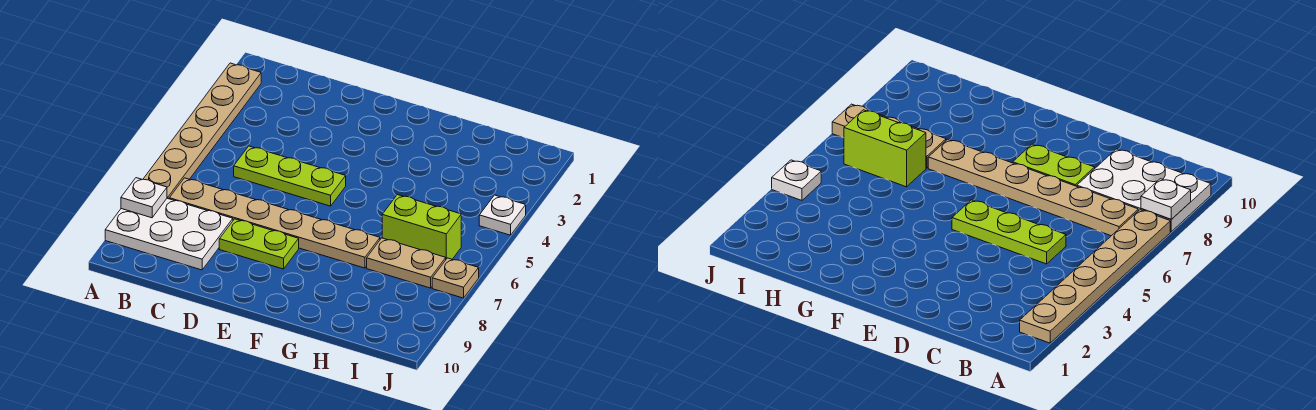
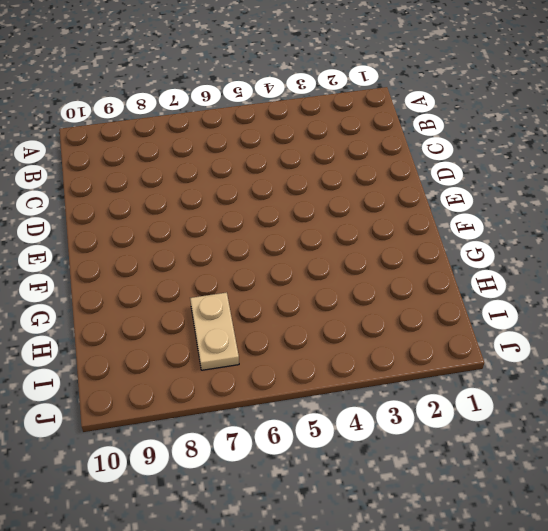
none -> tan plate A2:A7 level 1
none -> white plate A8:C9 level 1

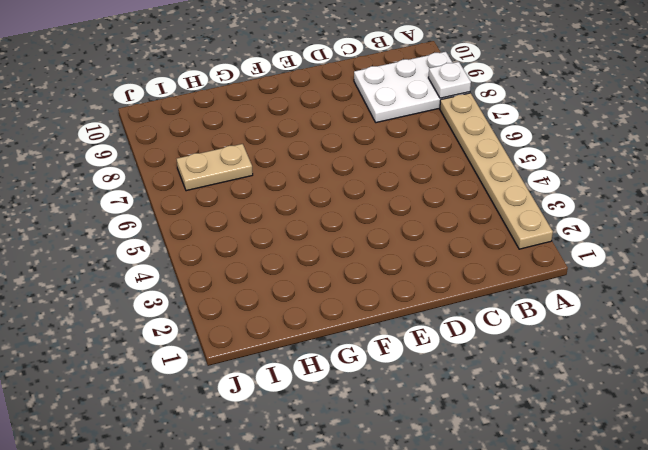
none -> tan plate B7:G7 level 1
none -> lime plate C5:E5 level 1

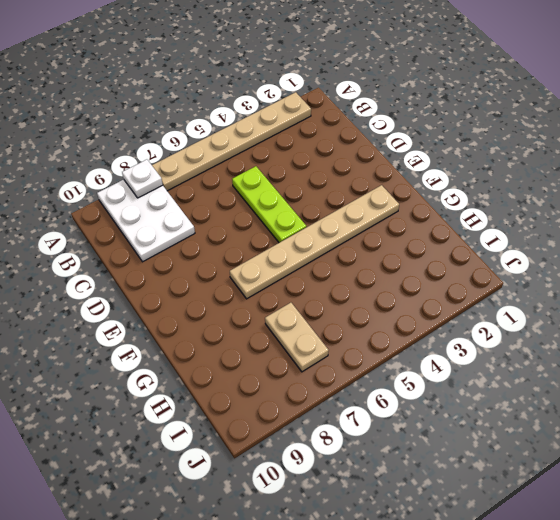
tan plate F2:F7 level 1 -> tan plate B7:G7 level 1
none -> lime plate D8:E8 level 1
none -> lime brick H6:I6 level 1

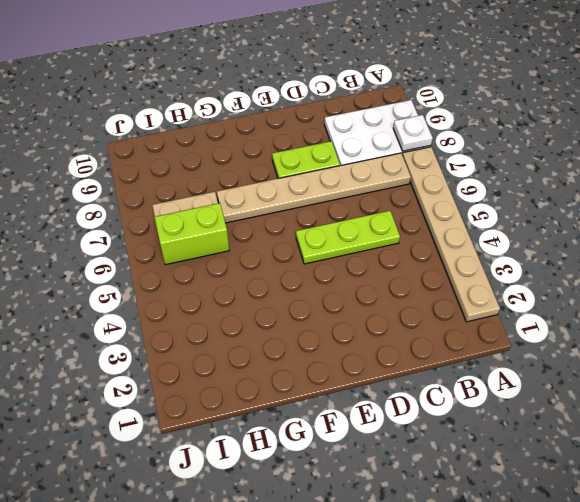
none -> white plate J4 level 1
none -> tan plate J7 level 1

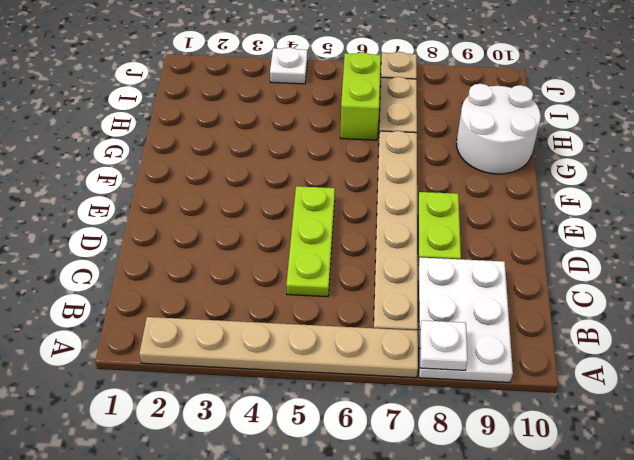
white round brick G9:H10 level 1 -> none

